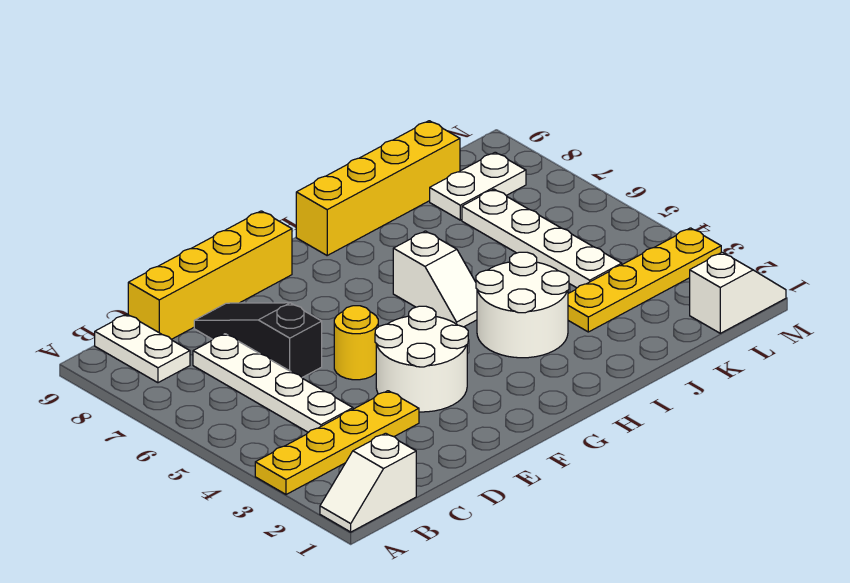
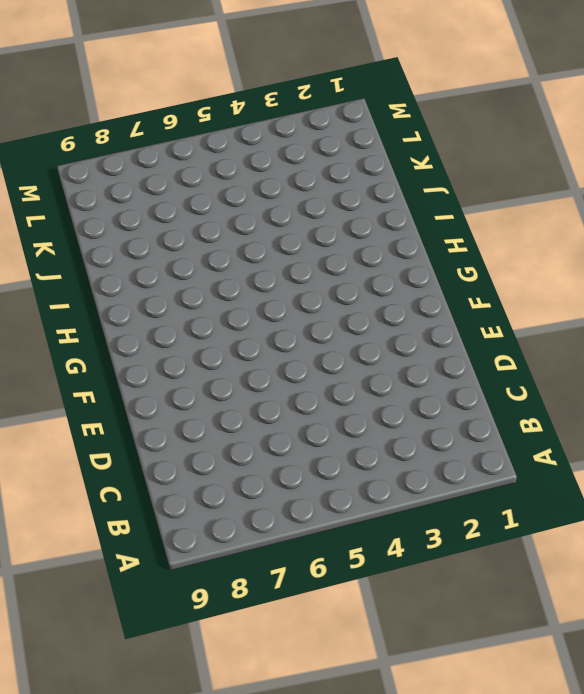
none -> white slope A1:B1 level 1 top B
none -> yellow plate A3:D3 level 1
none -> white plate B8:B9 level 1

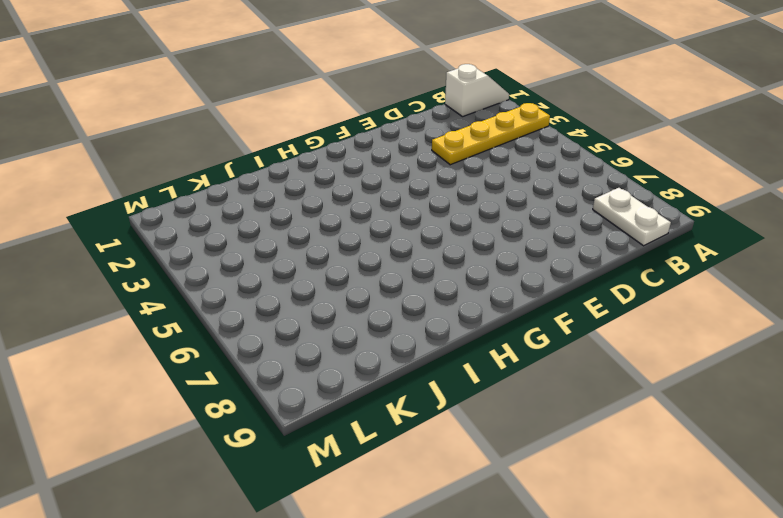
none -> white plate C4:C7 level 1
none -> yellow brick C9:F9 level 1
none -> black slope D6:D8 level 1 top 6

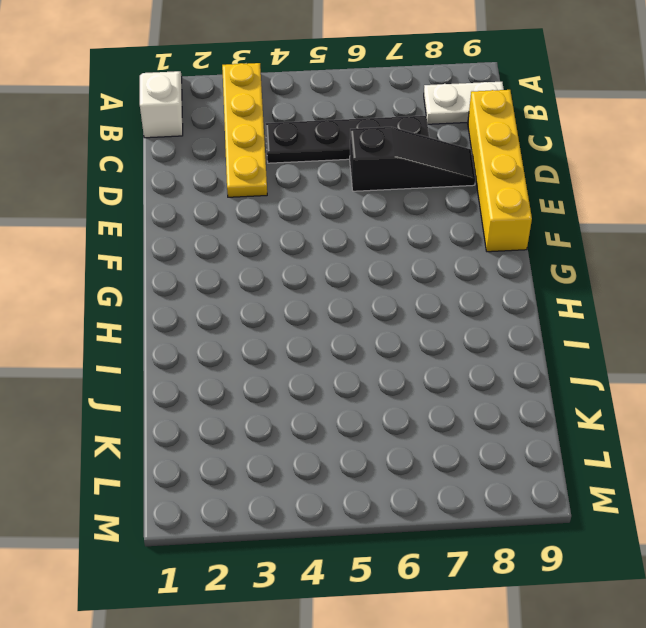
black plate C4:C7 level 1 -> white plate C4:C7 level 1
none -> white round brick E3:F4 level 1
none -> yellow round brick E5 level 1
none -> white round brick H3:I4 level 1

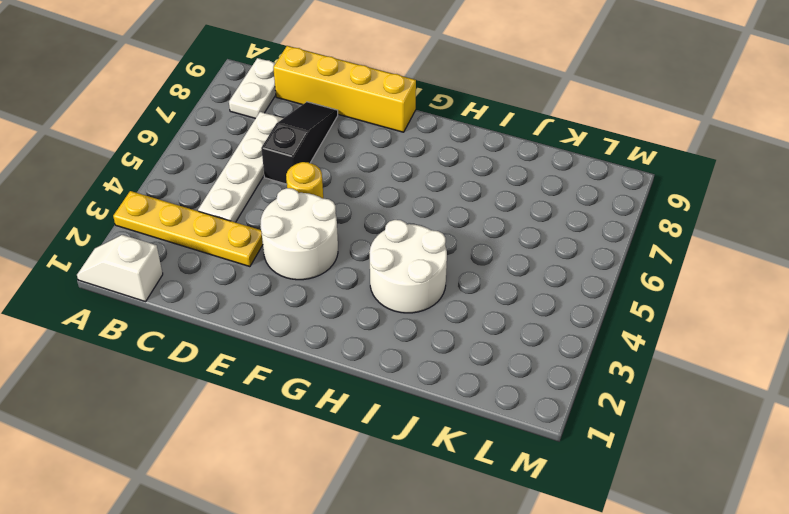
none -> white slope H5:H6 level 1 top 6
none -> yellow brick H9:K9 level 1
none -> yellow plate J3:M3 level 1

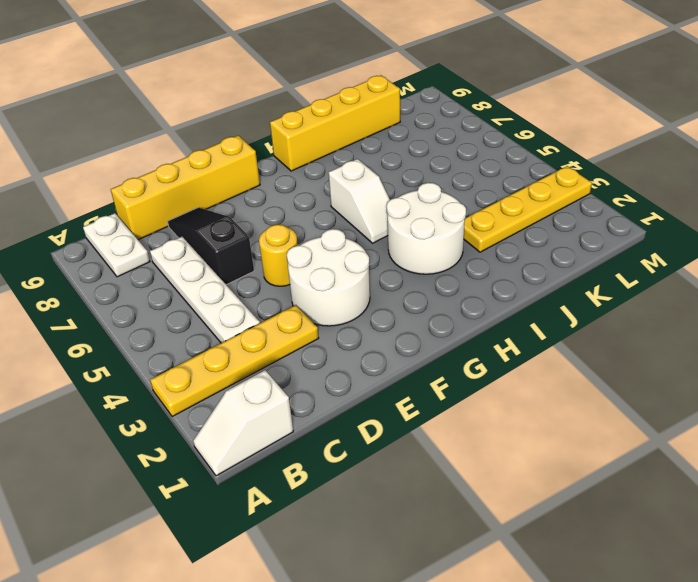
none -> white plate K4:K7 level 1
none -> white plate K8:L8 level 1
none -> white slope L1:M1 level 1 top L

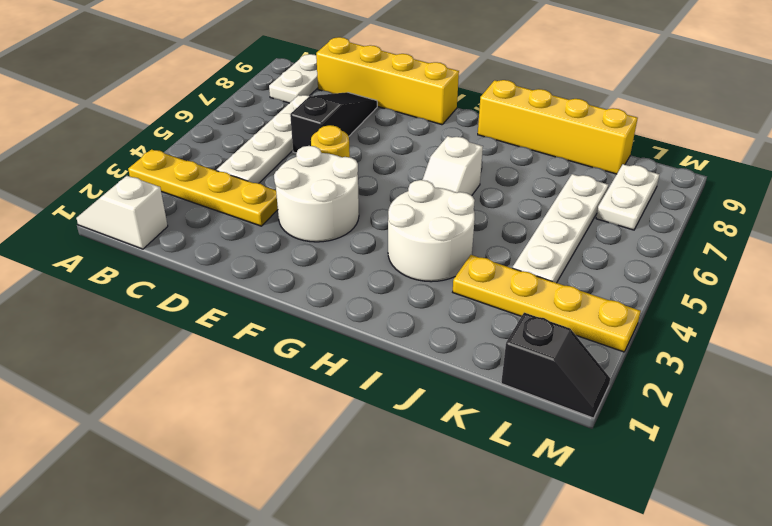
black slope L1:M1 level 1 top L -> white slope L1:M1 level 1 top L
white plate L7:L8 level 1 -> white plate K8:L8 level 1

